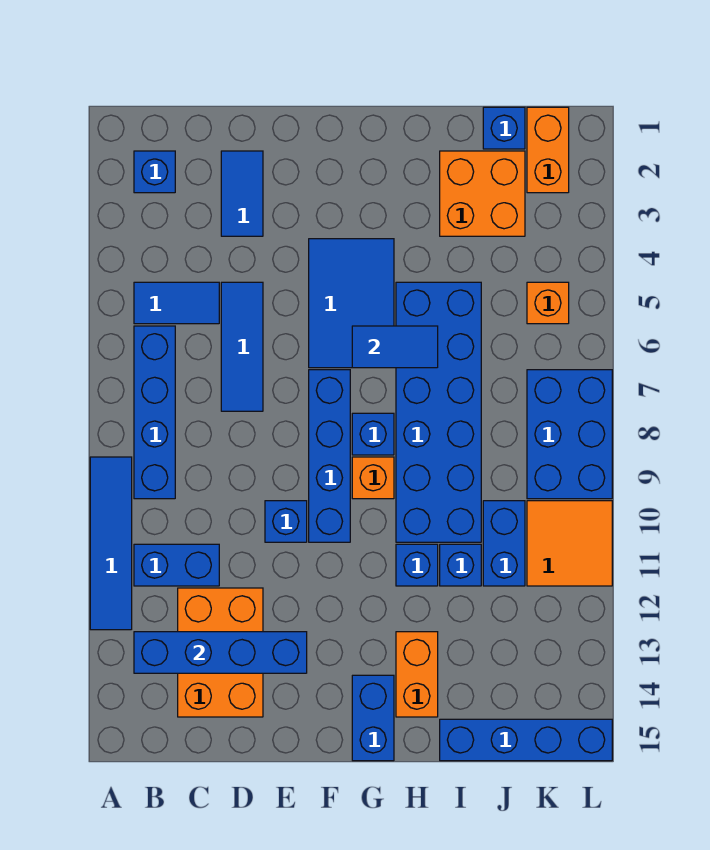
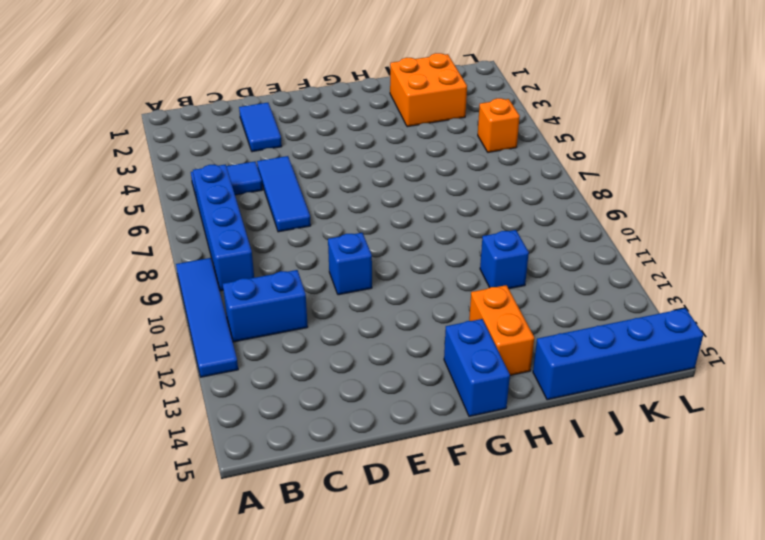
none -> blue brick B2 level 1
none -> orange brick C12:D14 level 1
none -> blue tile F4:G6 level 1

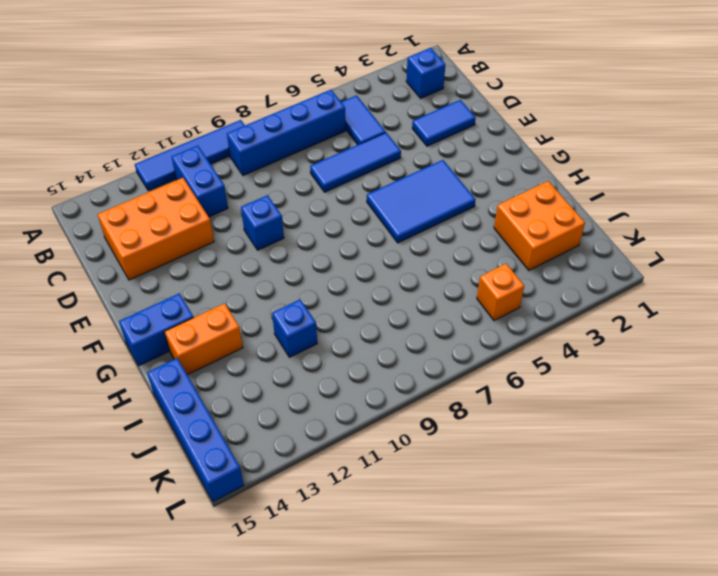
none -> blue brick F7:F10 level 1
none -> blue brick G8 level 1
none -> orange brick G9 level 1

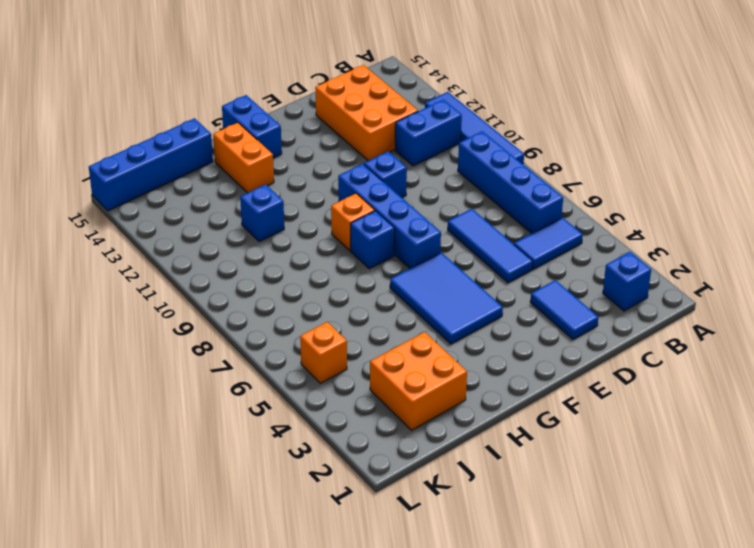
none -> blue brick H5:I10 level 1
none -> blue brick H11 level 1
none -> blue brick J1 level 1

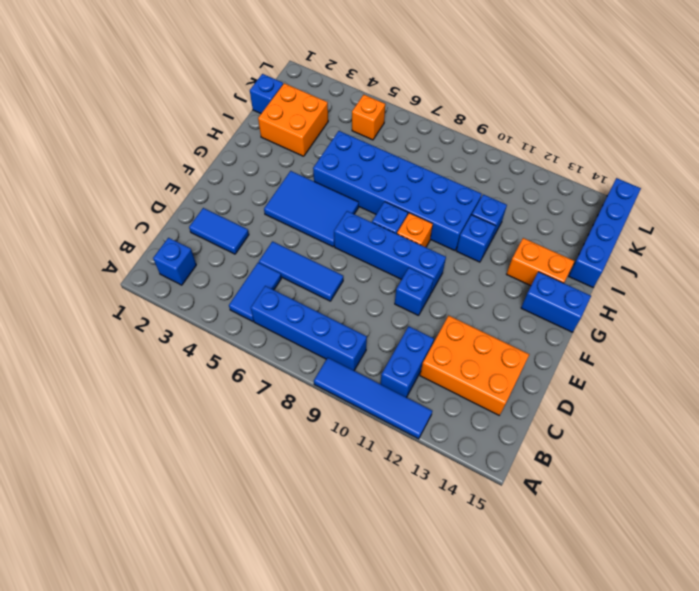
none -> blue brick J10:J11 level 1
none -> orange brick K1:K2 level 1
none -> blue brick K7:L9 level 1

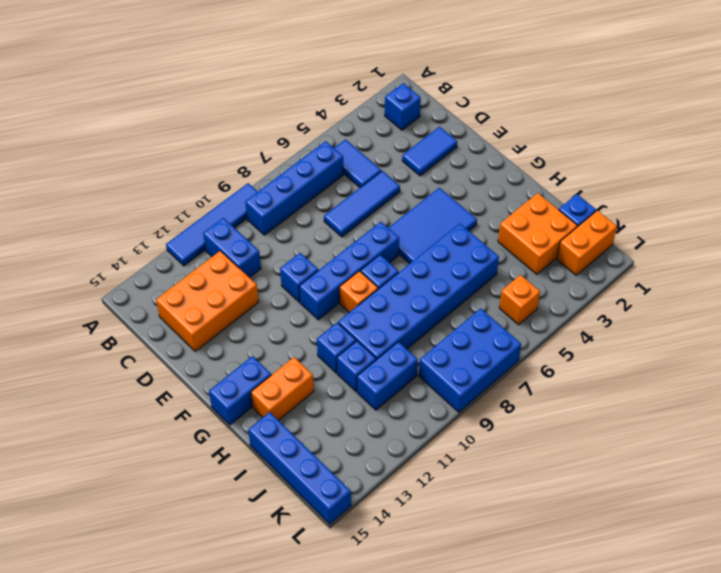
none -> orange tile K10:L11 level 1
none -> blue brick B13:E13 level 2
none -> blue tile G6:H6 level 2

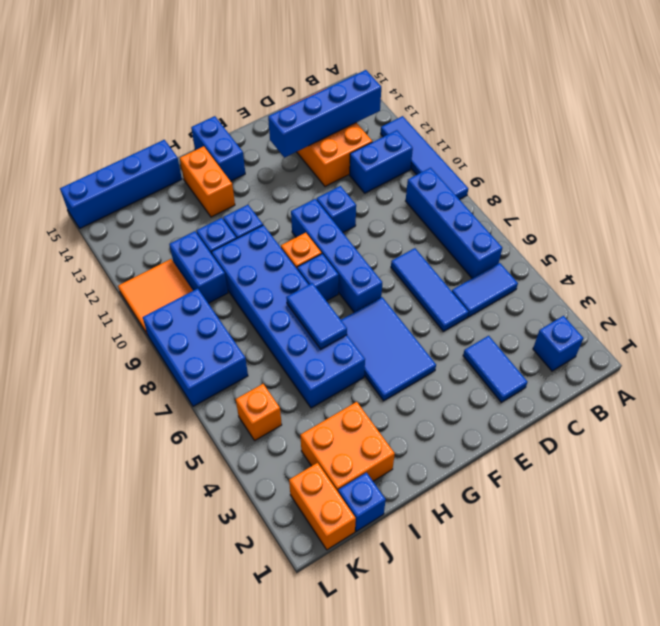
blue tile H6:H7 level 2 -> blue tile G6:H6 level 2

